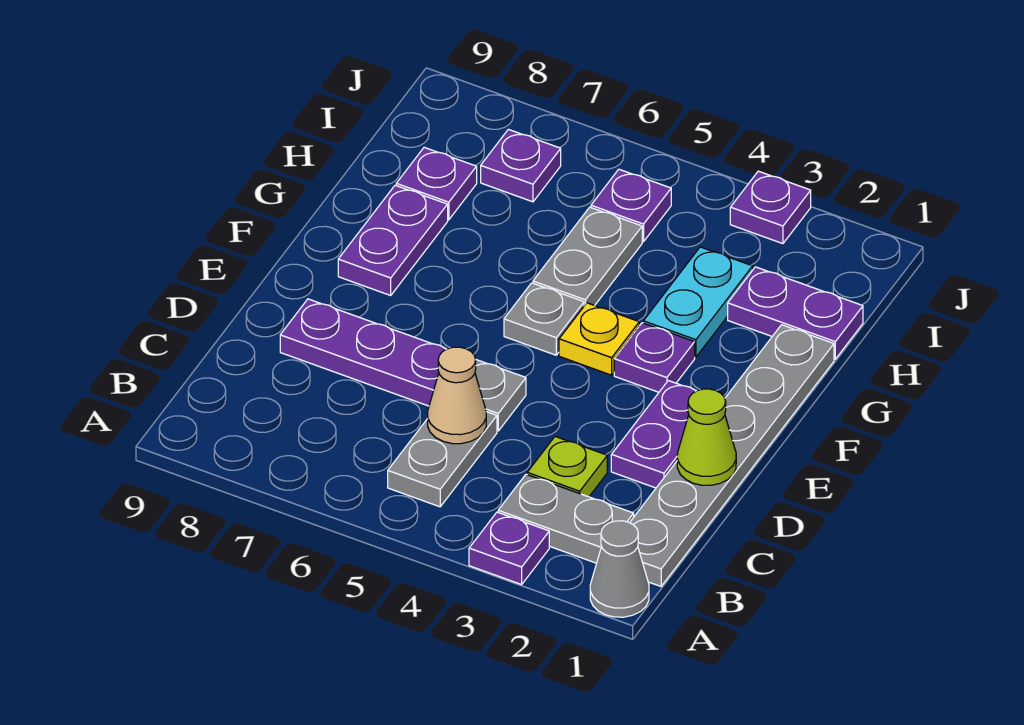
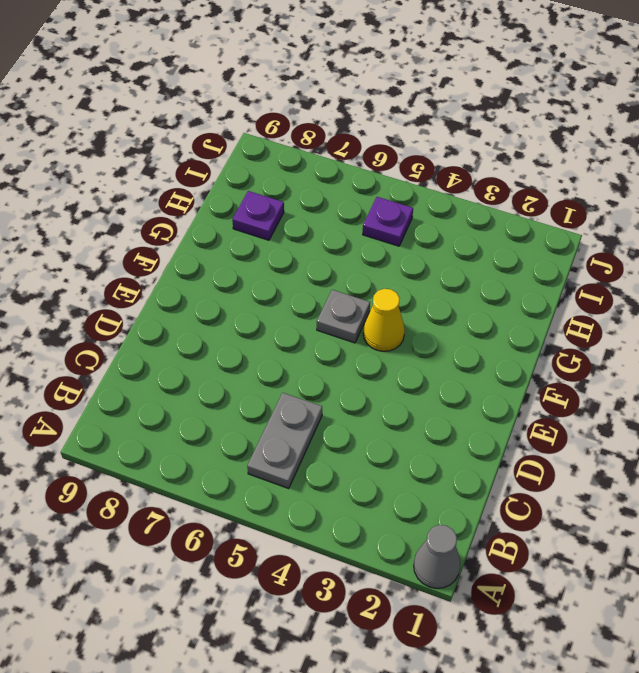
yellow cone F4 level 1 -> yellow plate F4 level 1
none -> purple plate A3 level 1
none -> grey plate B1:G1 level 1
none -> grey plate B2:B3 level 1

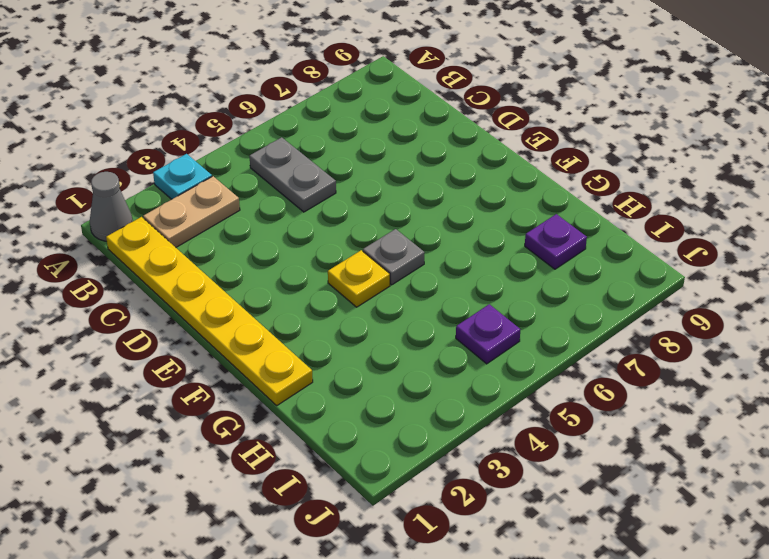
cyan plate A3 level 1 -> purple plate A3 level 1
yellow plate B1:G1 level 1 -> grey plate B1:G1 level 1
tan plate B2:B3 level 1 -> grey plate B2:B3 level 1
none -> lime plate C3 level 1
none -> purple plate D2:E2 level 1
none -> grey plate D5 level 1

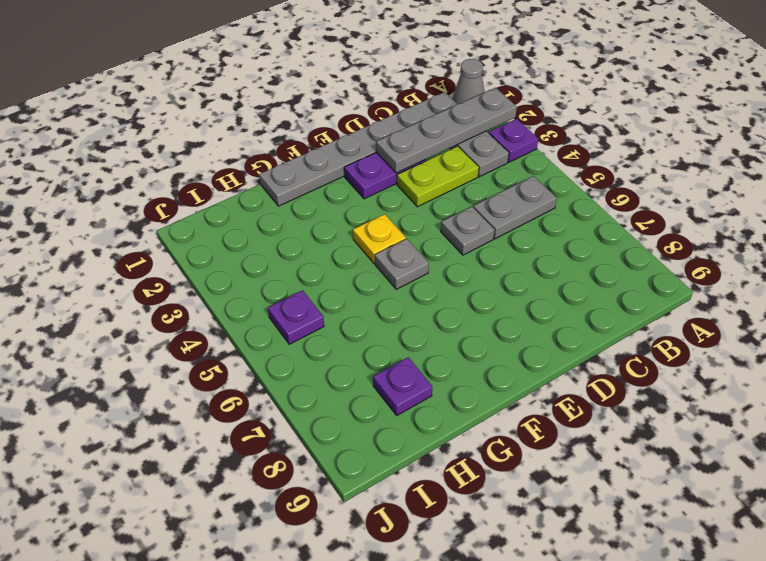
grey plate A2:D2 level 2 -> none
lime plate C3:D3 level 1 -> lime plate C3 level 1
none -> purple plate D6:D8 level 1
none -> purple plate F3 level 1
none -> purple plate F8:G8 level 1

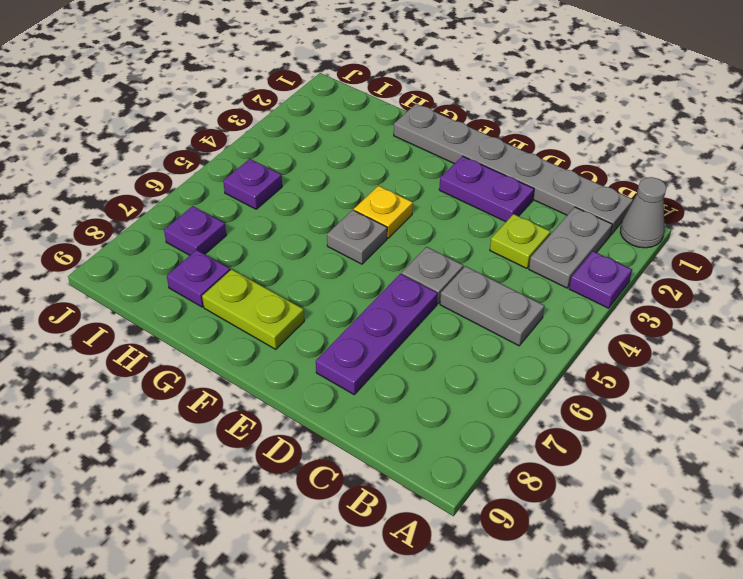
lime plate F8:G8 level 1 -> purple plate F8:G8 level 1
none -> purple plate F3 level 1
none -> cyan plate G3:H3 level 1
none -> grey plate G5:H5 level 1

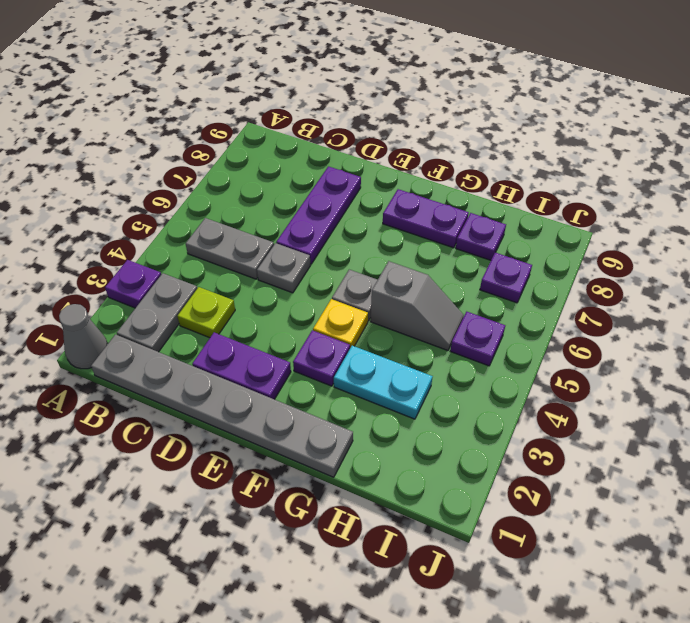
grey slope G5:H5 level 1 top G -> grey plate G5:H5 level 1
none -> purple plate H1:H2 level 1
none -> purple plate J3 level 1
none -> tan cone C5 level 2

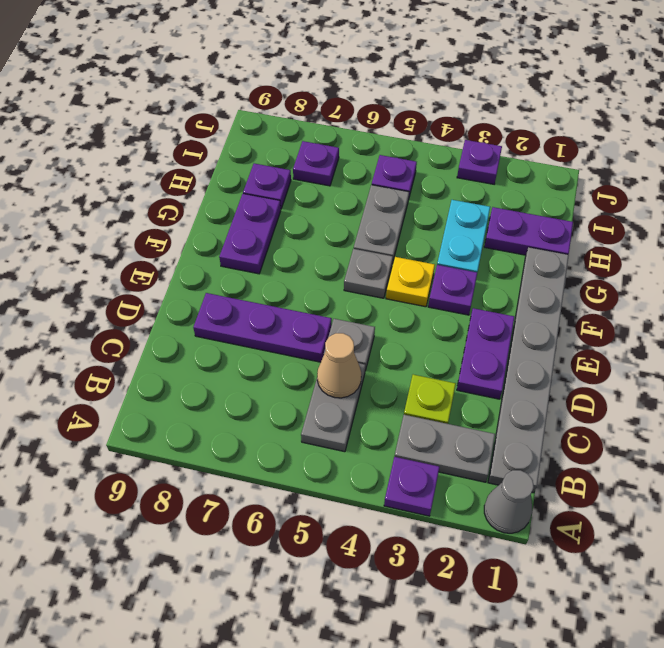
none -> lime cone D1 level 2

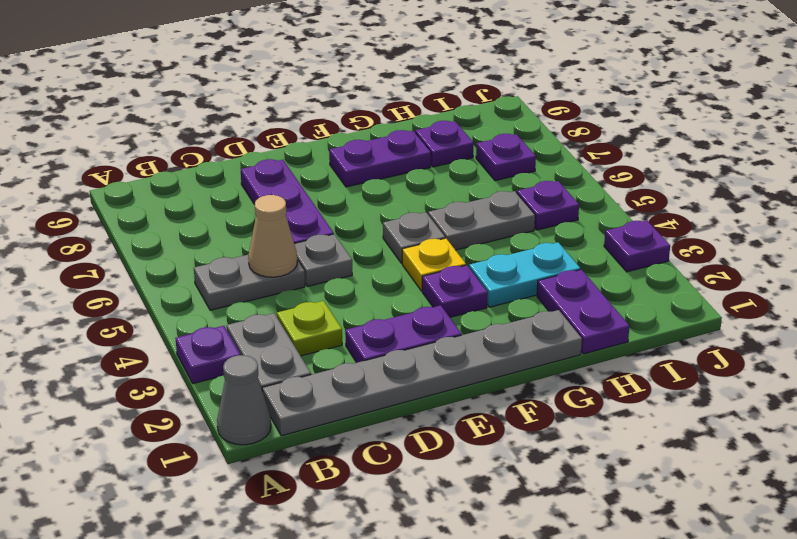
none -> lime cone D1 level 2

